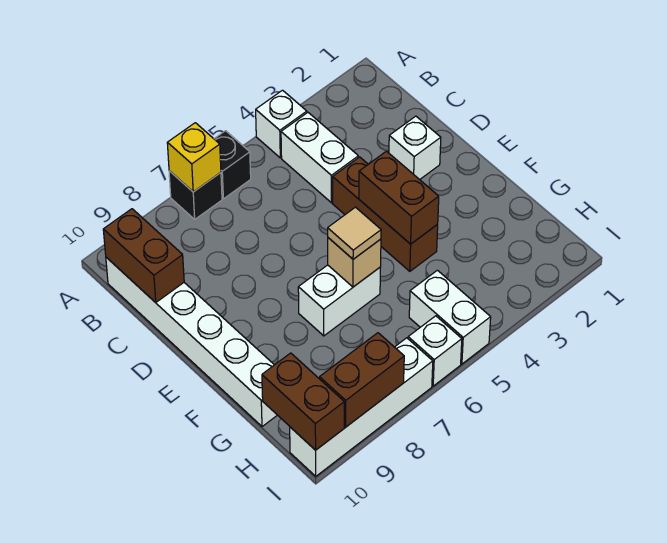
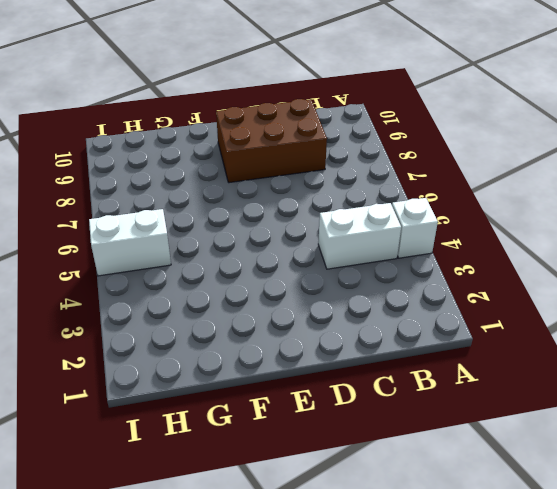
brown brick C8:E9 level 1 -> none
none -> black brick A6 level 1
none -> black brick A7 level 1
none -> white brick B10:G10 level 1

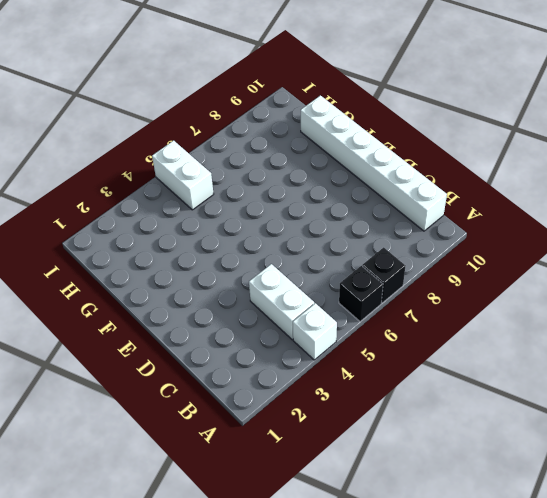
none -> white brick D2 level 1
none -> brown brick D4:F4 level 1
none -> white brick F6:F7 level 1

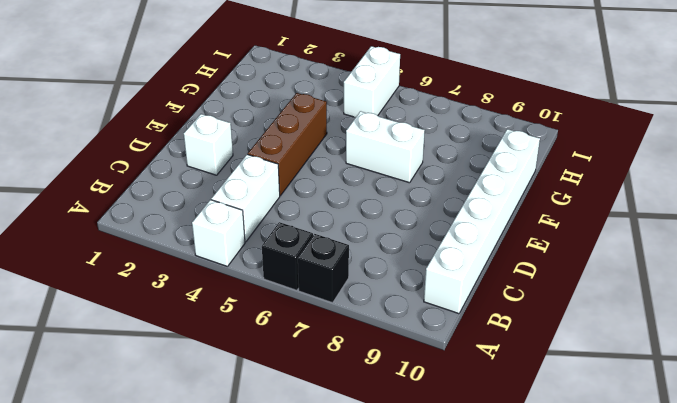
none -> white brick I6 level 1
none -> white brick I7:I10 level 1
none -> yellow brick A7 level 2

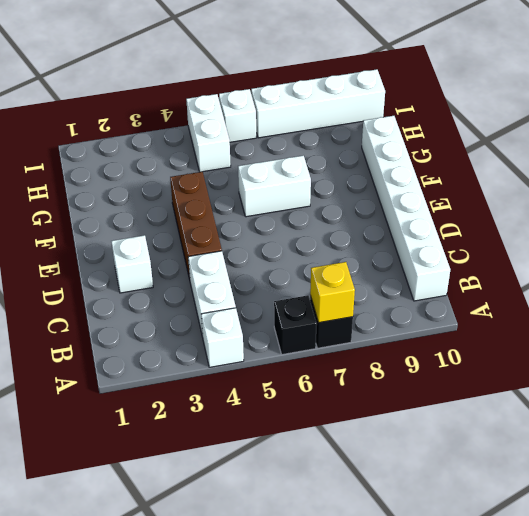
none -> brown brick B10:C10 level 2
none -> brown brick E4:F4 level 2
none -> tan brick F6 level 2

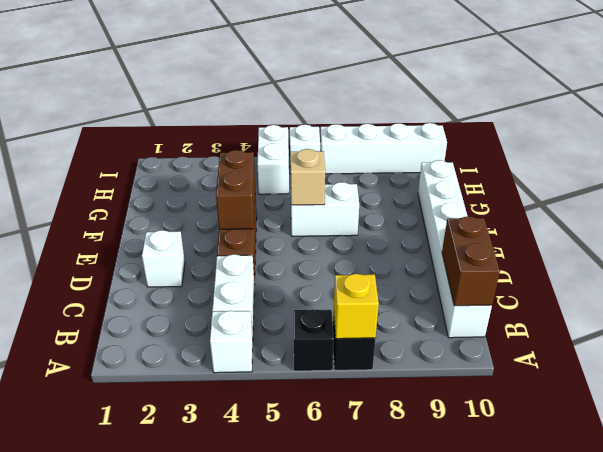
none -> brown brick H10:I10 level 2
none -> brown brick I8:I9 level 2
none -> tan tile F6 level 3

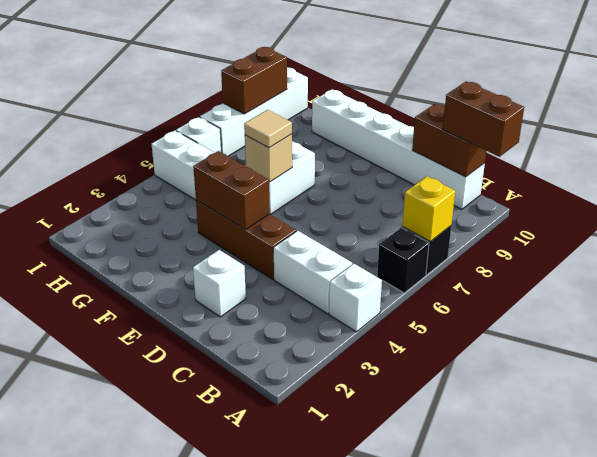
brown brick A10:B10 level 3 -> brown brick H10:I10 level 2

